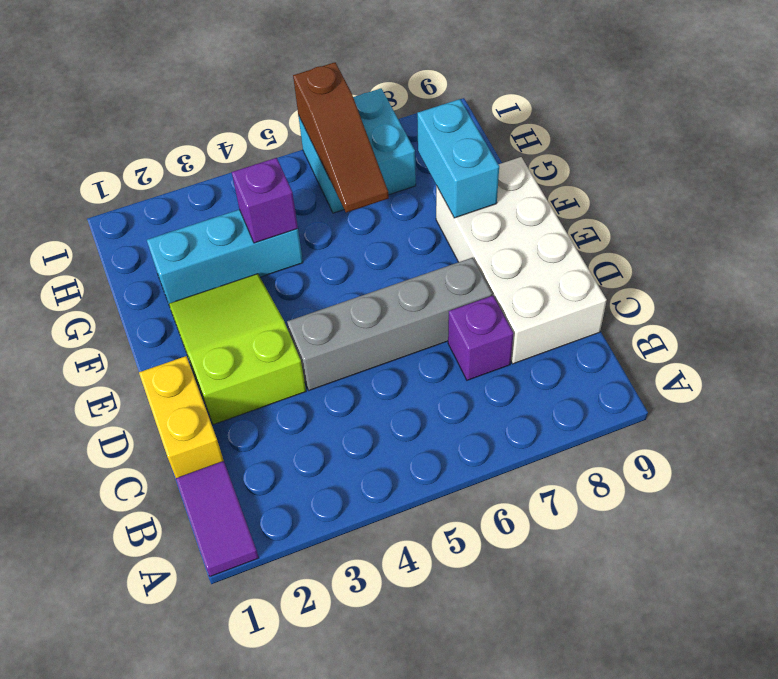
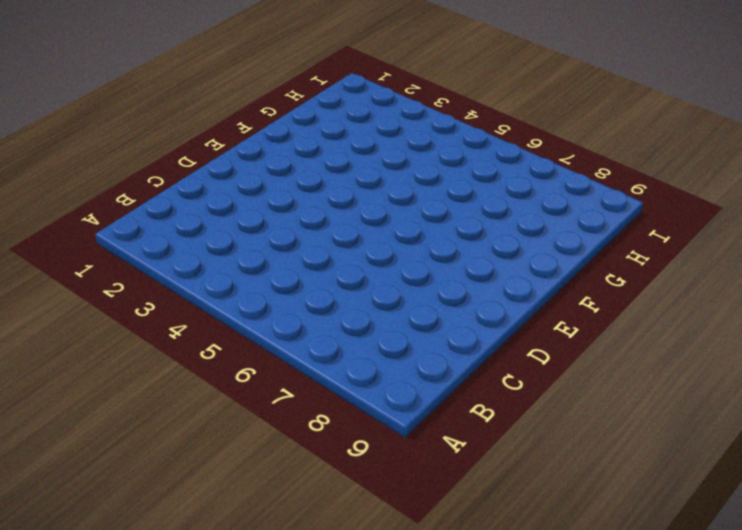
none -> purple tile A1:B1 level 1
none -> yellow brick C1:D1 level 1

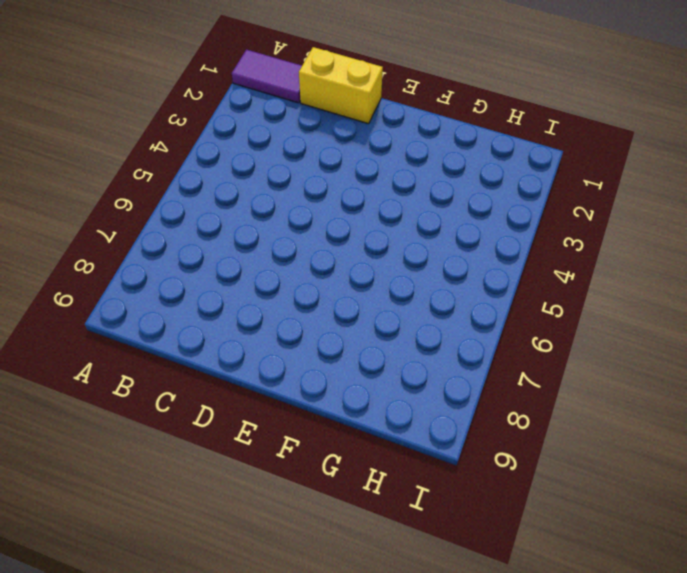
none -> purple brick C7 level 1
none -> white brick C8:F9 level 1

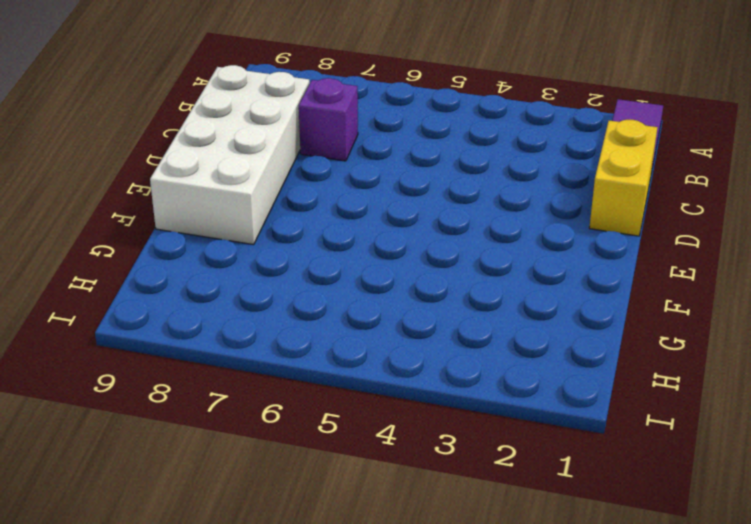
none -> lime slope D2:F3 level 1 top D
none -> grey brick D4:D7 level 1

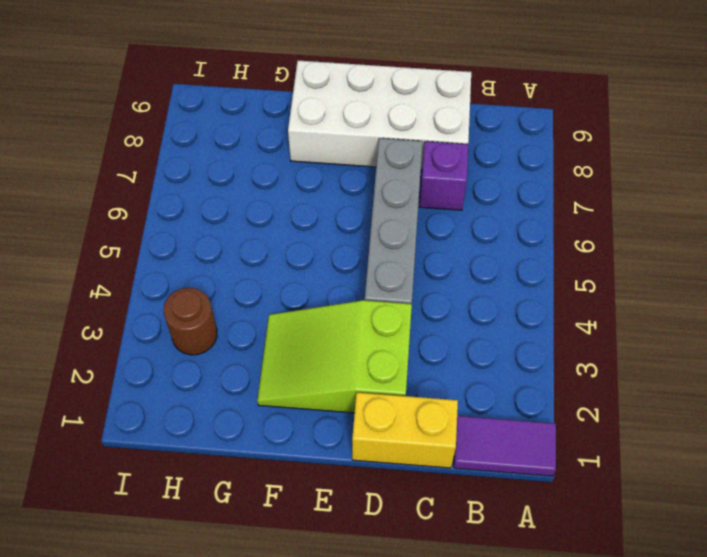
brown round brick H3 level 1 -> none
none -> cyan brick G2:G4 level 1
none -> cyan brick H6:I7 level 1

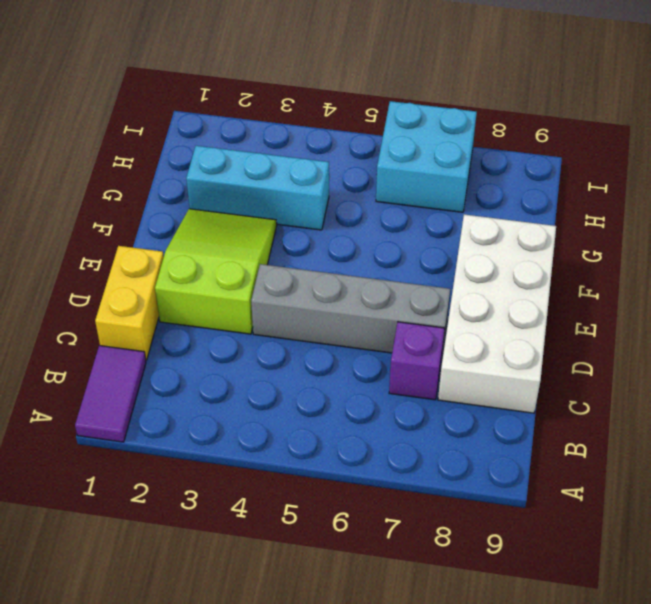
none -> cyan brick F8:G8 level 2
none -> purple brick G4 level 2

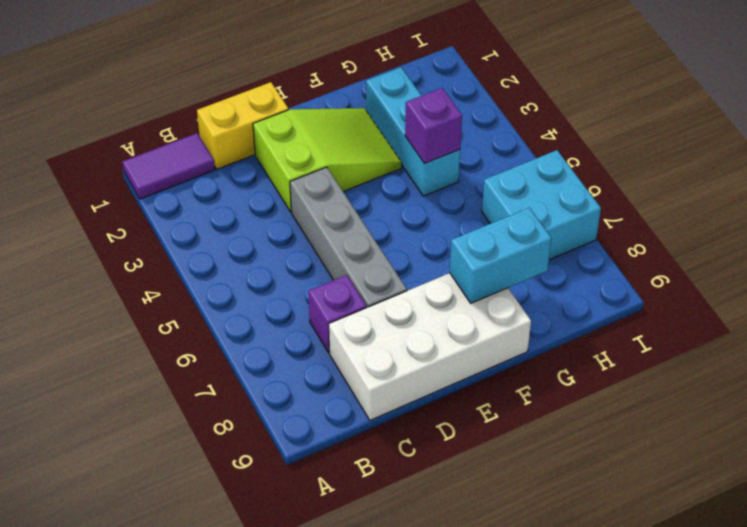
none -> brown slope G6:I6 level 2 top I

